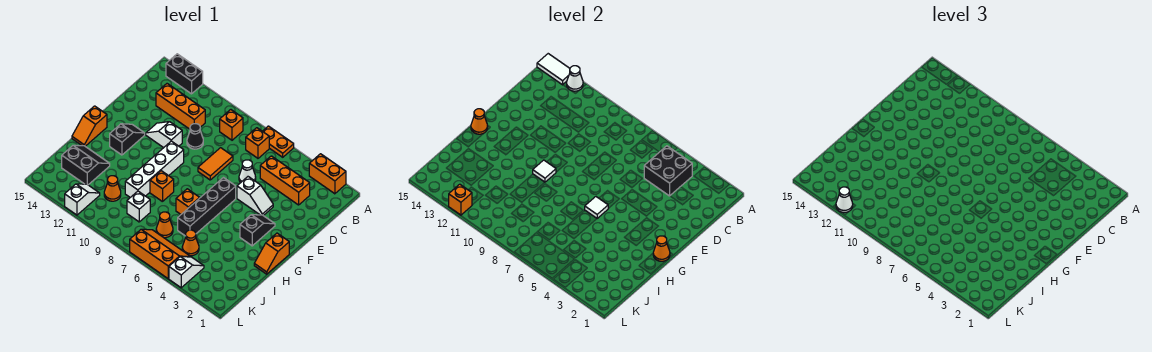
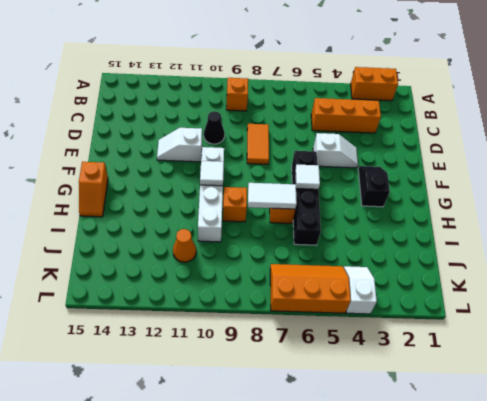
white tile H7:H8 level 2 -> white tile A14:A15 level 2
none -> orange plate A6:A7 level 1
none -> black brick A13:A14 level 1
none -> orange brick B7 level 1
none -> orange brick C11:C13 level 1

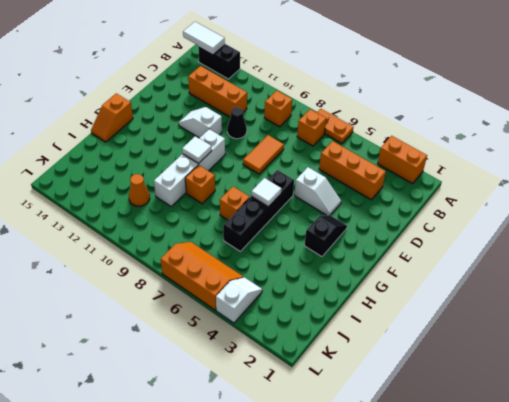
none -> white cone D6 level 1
none -> black slope F13:G13 level 1 top G
none -> orange slope G1:H1 level 1 top G
none -> black slope I13:J14 level 1 top J

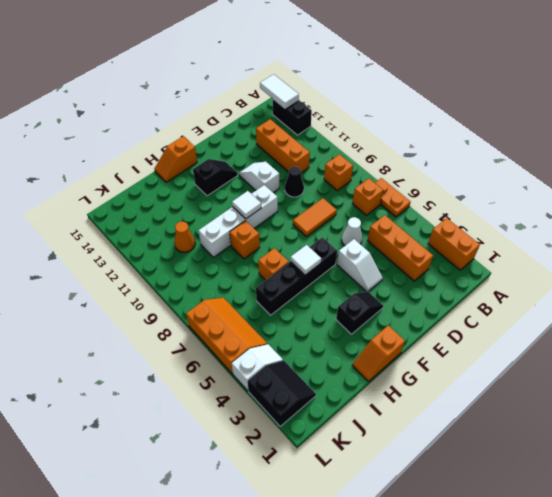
black slope K2:L3 level 1 top L -> black slope I13:J14 level 1 top J
none -> orange cone J5 level 1
none -> orange cone J7 level 1
none -> white brick J9 level 1
none -> white slope K12:L12 level 1 top L

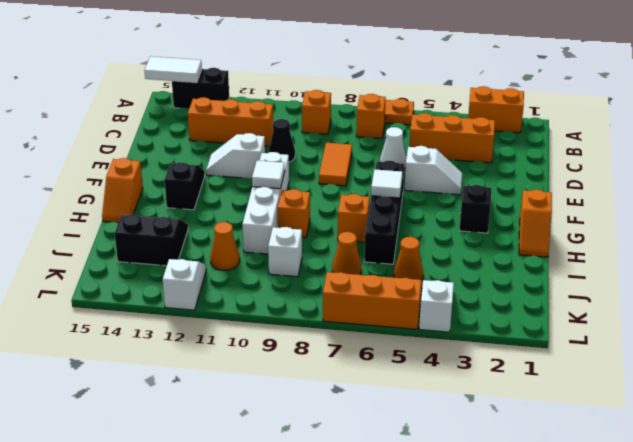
none -> white cone A13 level 2
none -> black brick B4:C5 level 2
none -> orange cone G1 level 2
none -> orange cone G15 level 2

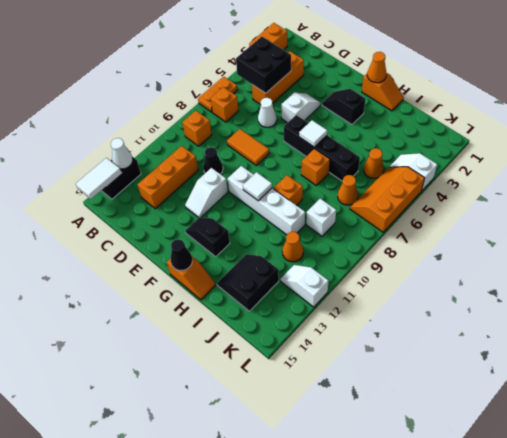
black cone G15 level 2 -> orange cone G15 level 2
none -> orange brick L12 level 2
none -> white cone L12 level 3

